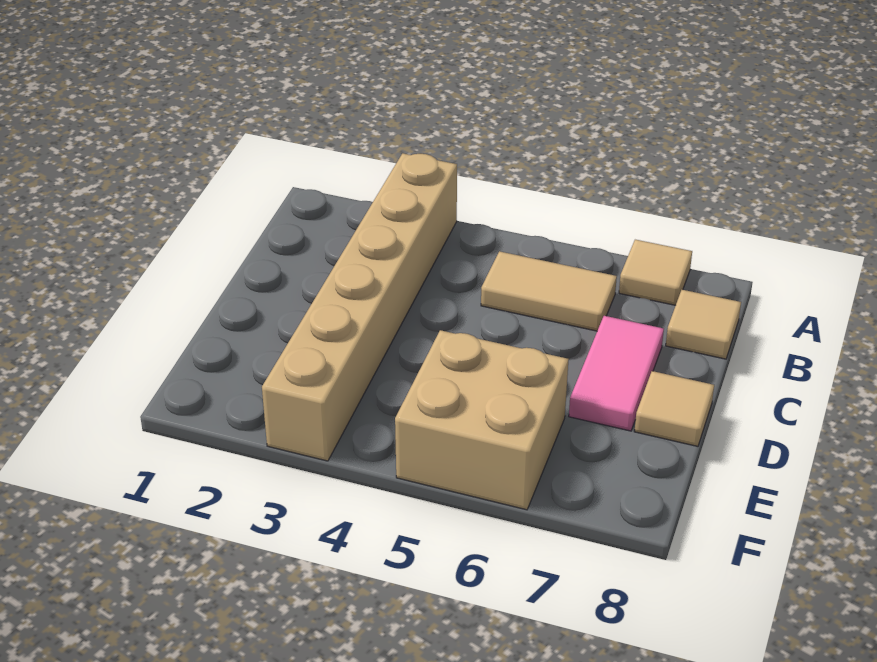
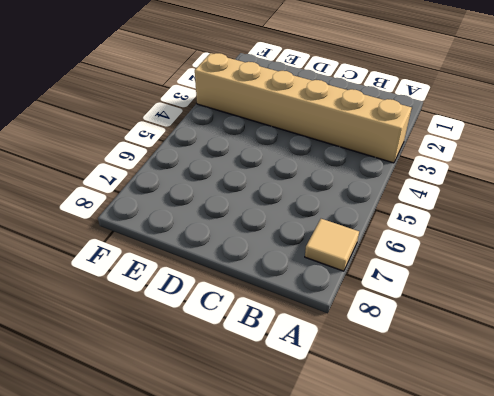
none -> tan tile B5:B6 level 1
none -> tan tile B8 level 1

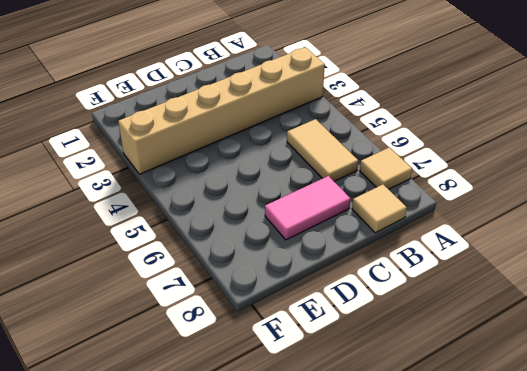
none -> tan tile D8 level 1
none -> tan brick E5:F6 level 1

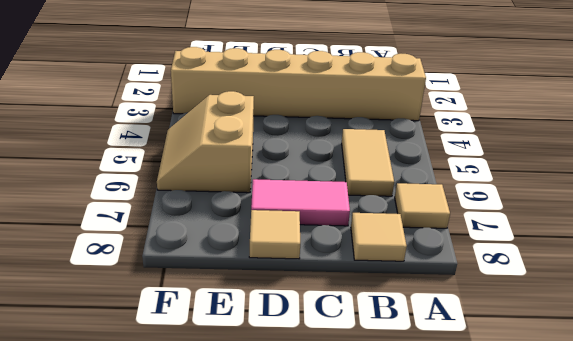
tan slope E5:F6 level 1 top E -> tan brick E5:F6 level 1

